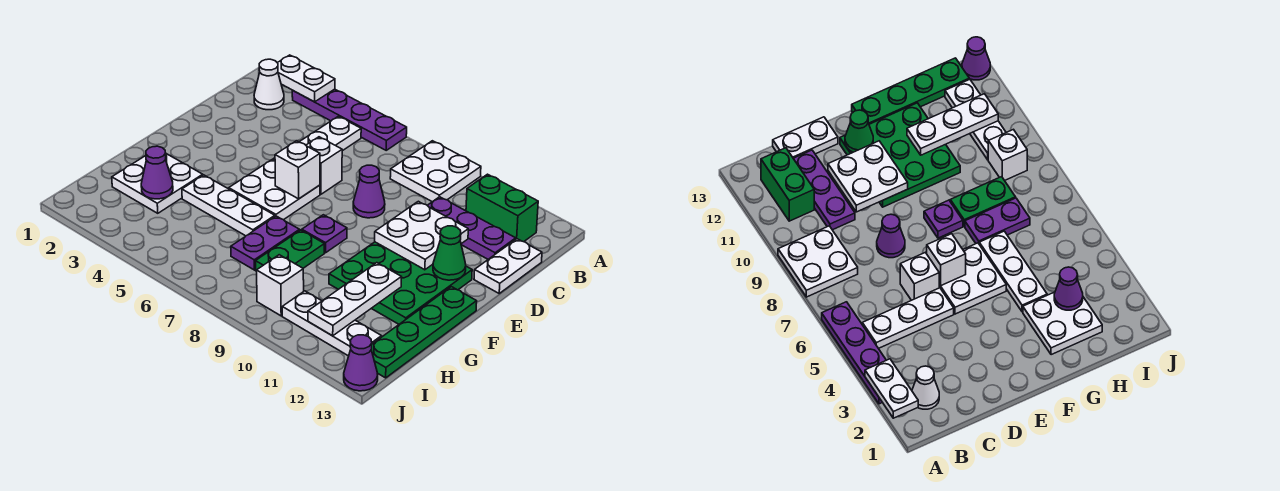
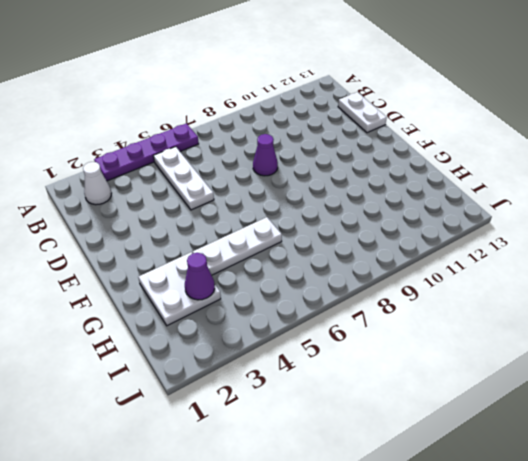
none -> white plate A8:B9 level 1
none -> green brick B11:B12 level 1
none -> purple plate C10:C12 level 1

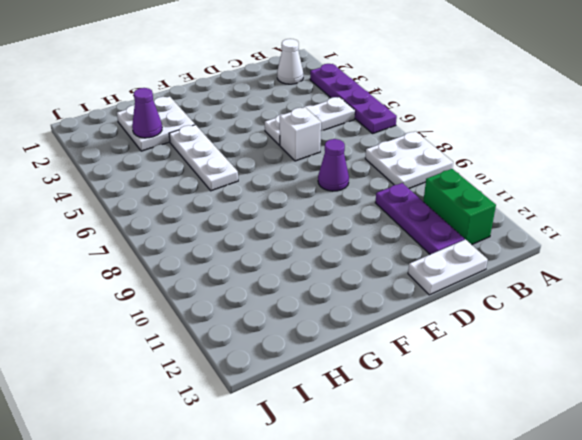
none -> white plate E5:F6 level 1
none -> green plate E10:G12 level 1
none -> purple plate F8 level 1

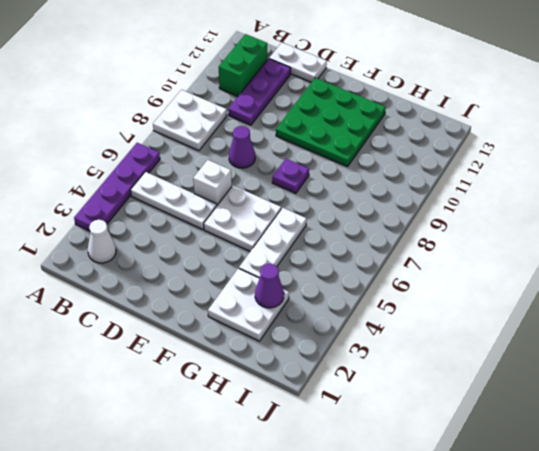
none -> green plate F13:I13 level 1
none -> purple plate G7:H7 level 1
none -> green plate G8:H8 level 1

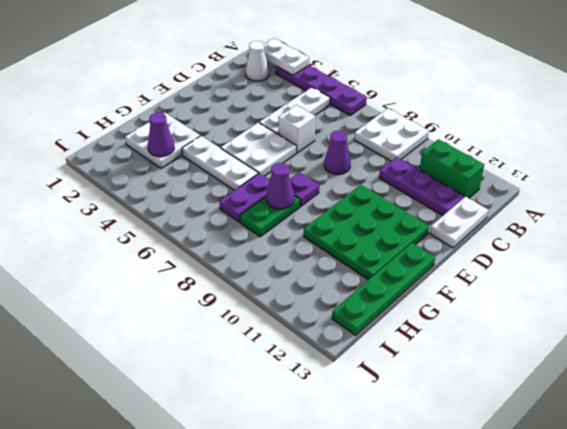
purple cone G8 level 2 -> purple cone J13 level 1
none -> white brick I9 level 1
none -> white plate I10:I12 level 1
none -> white plate D10:E11 level 2

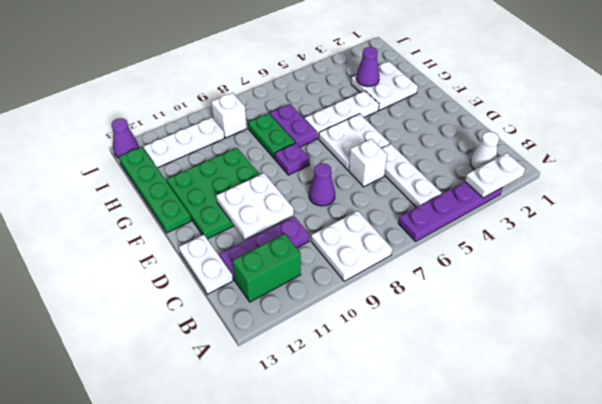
none -> white brick E6 level 2
none -> green cone E12 level 2
none -> white plate G11:I11 level 2

